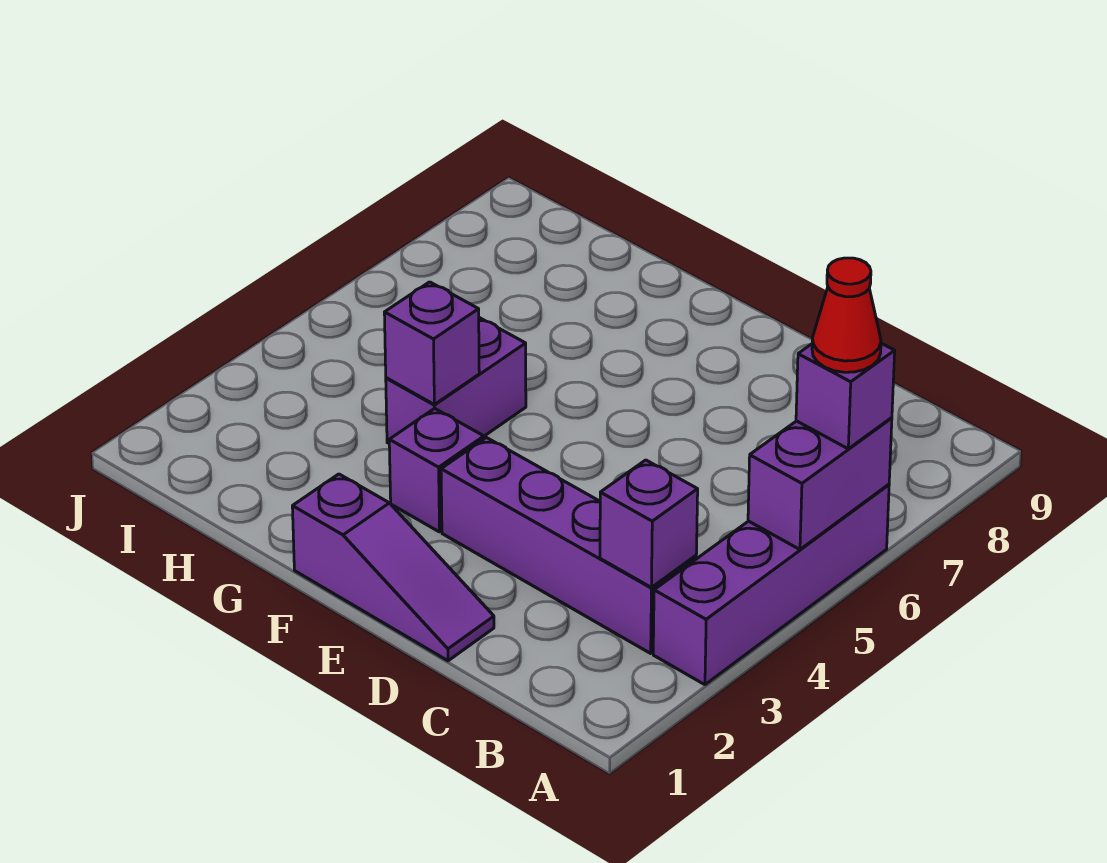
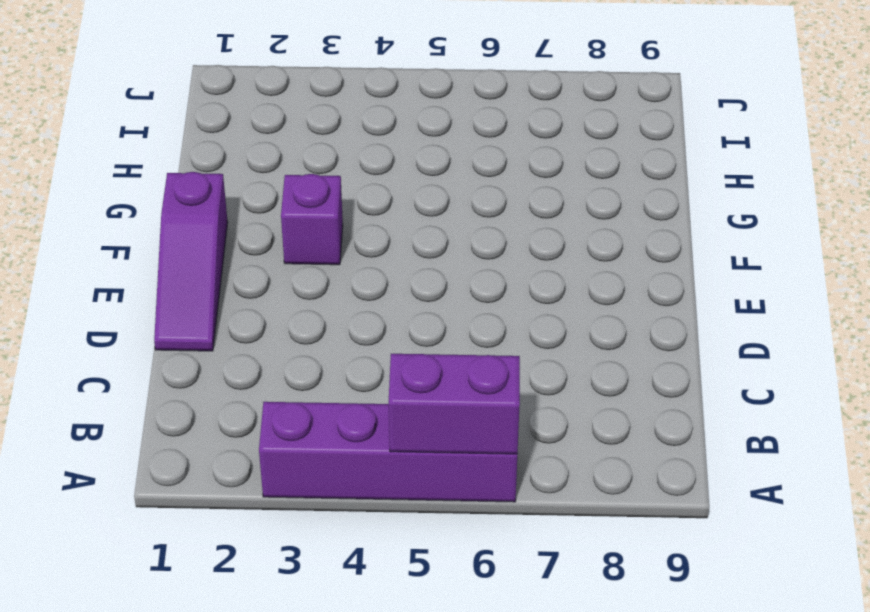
none -> purple brick B3:E3 level 1
none -> purple brick G4:G5 level 1

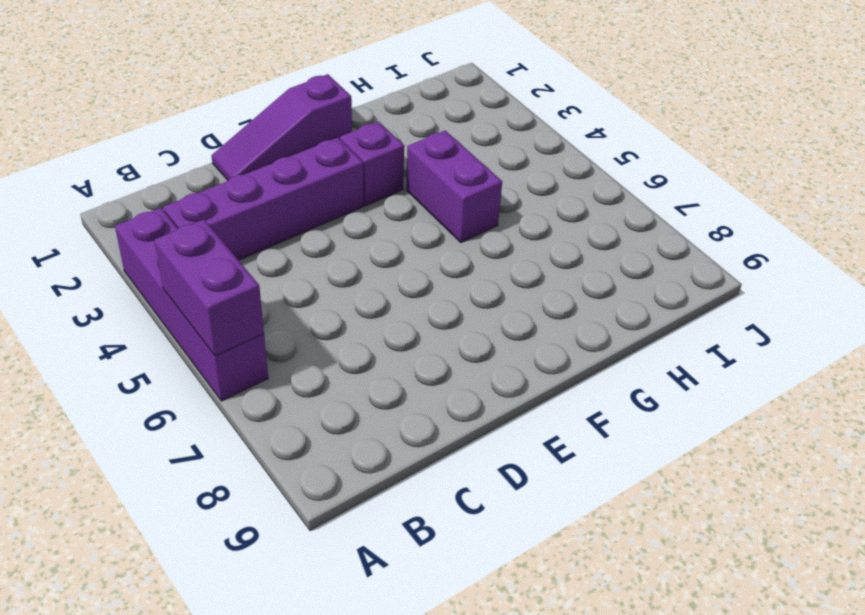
none -> purple brick B3 level 2
none -> purple brick G4 level 2

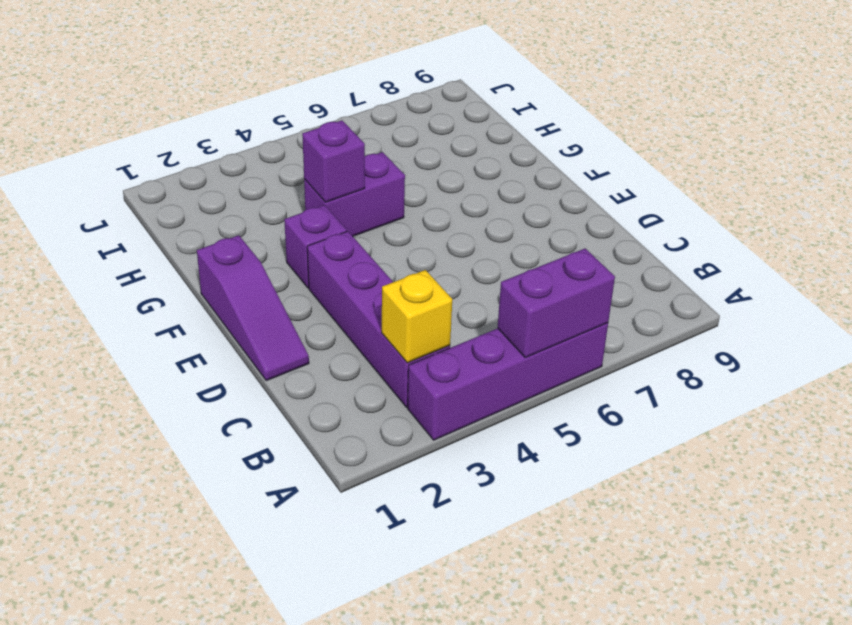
yellow brick B3 level 2 -> purple brick B3 level 2
none -> purple brick A6 level 3
none -> red cone A6 level 4

